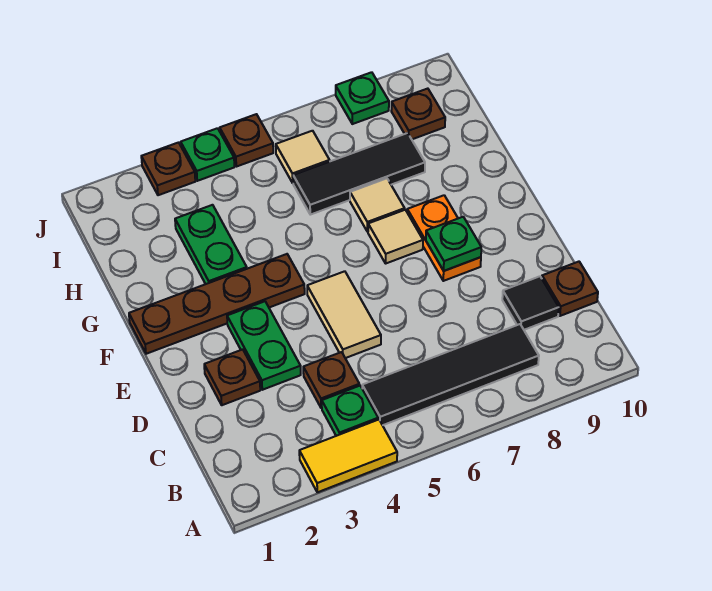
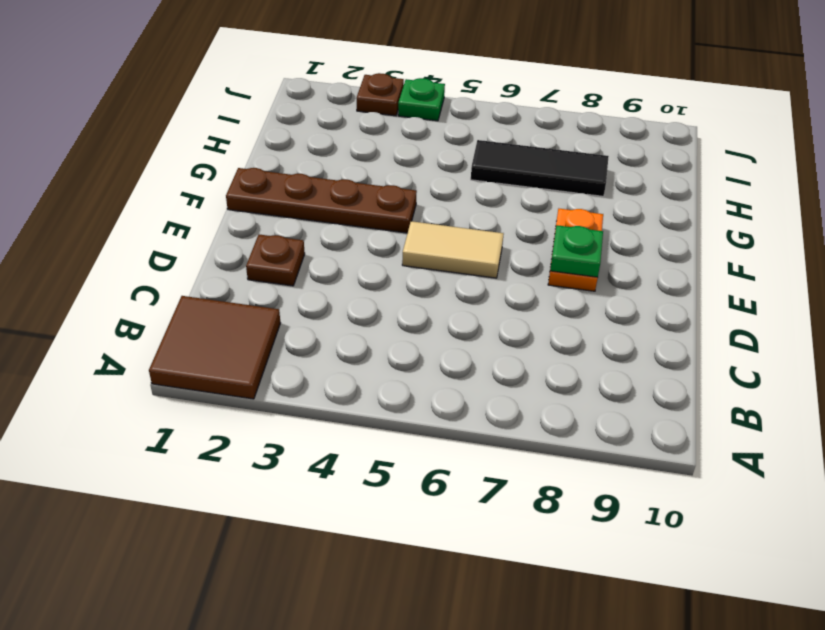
brown tile A1:B2 level 1 -> none
tan tile E5:E6 level 1 -> tan tile D5:E5 level 1
none -> yellow tile A3:A4 level 1
none -> green plate B4 level 1
none -> black tile B5:B8 level 1

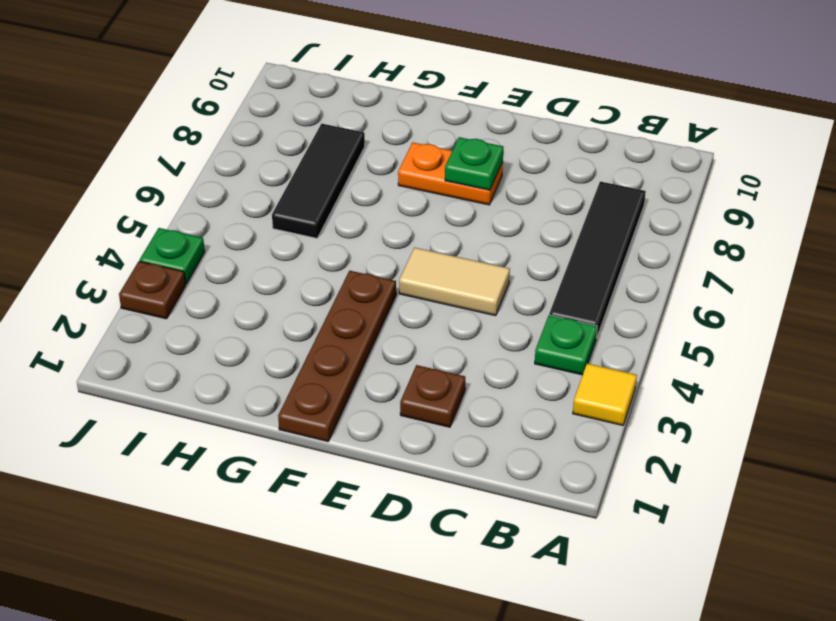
yellow tile A3 level 1 -> yellow tile A3:A4 level 1
none -> brown plate C4 level 1
none -> black tile C9 level 1
none -> brown plate C10 level 1

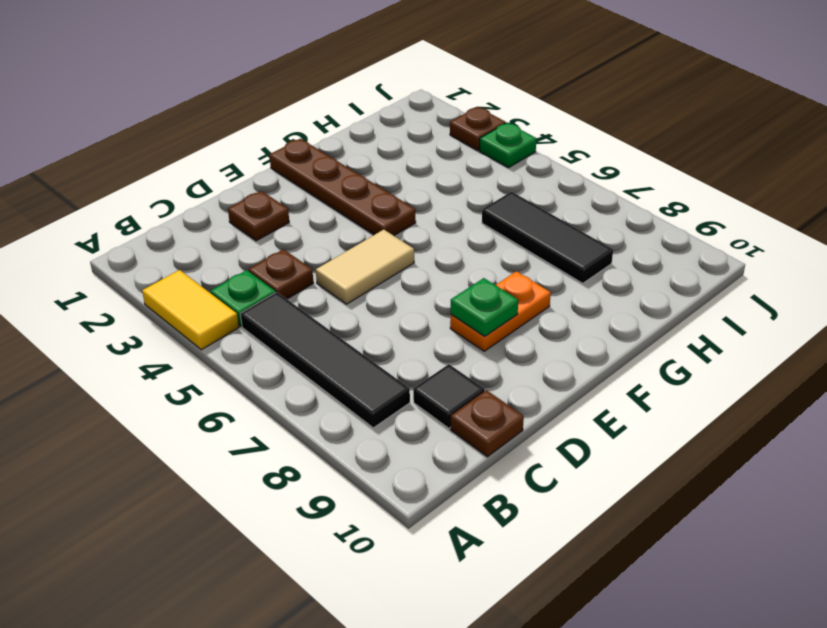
none -> green plate D3:E3 level 1
none -> tan tile F7 level 1
none -> green plate G3:H3 level 1

